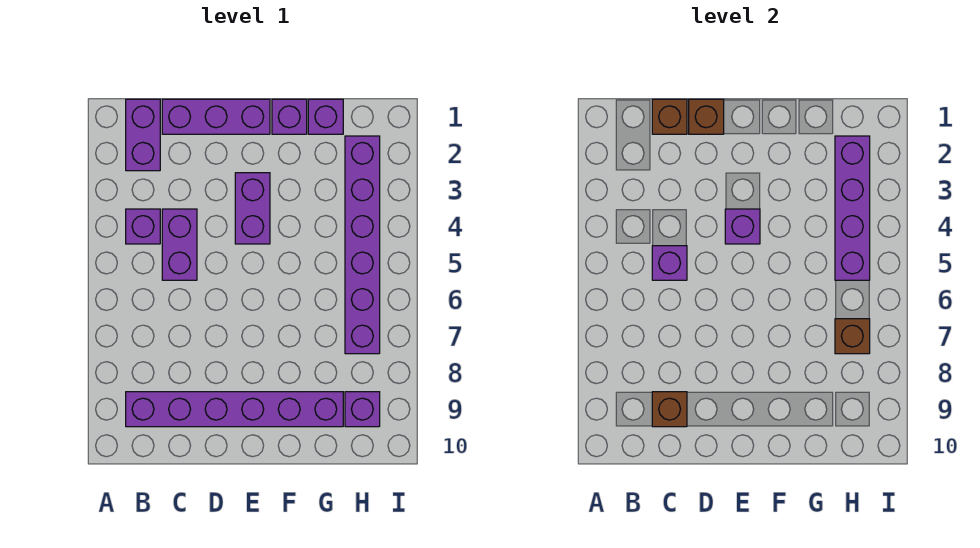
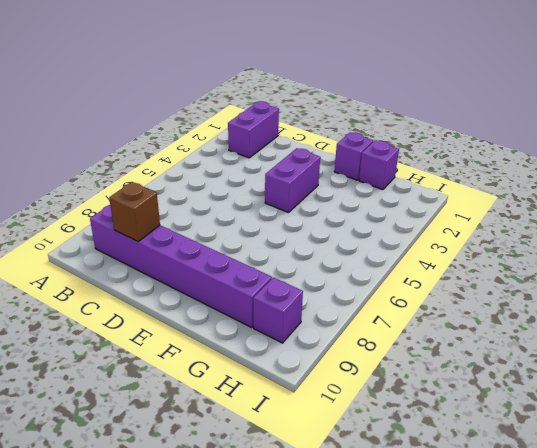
none -> purple brick B4 level 1
none -> purple brick C1:E1 level 1
none -> purple brick C4:C5 level 1

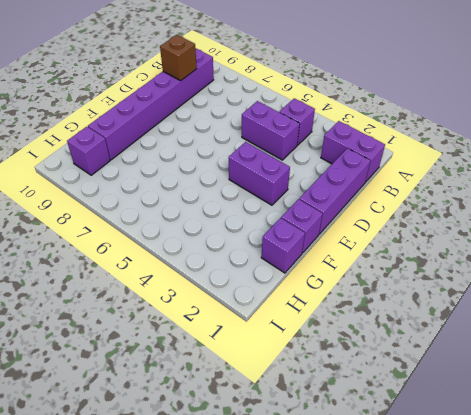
none -> purple brick H2:H7 level 1
none -> brown brick C1 level 2
none -> purple brick C5 level 2

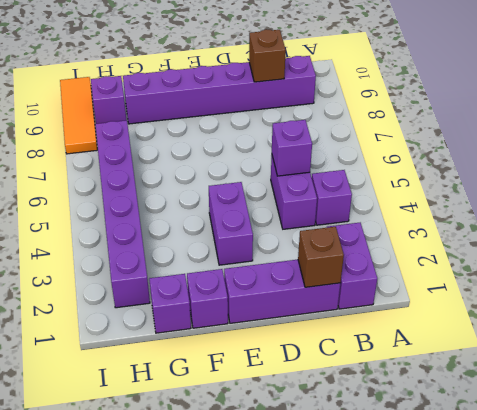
orange tile I8:I10 level 1 -> none
none -> brown brick D1 level 2
none -> purple brick E4 level 2
none -> purple brick H2:H5 level 2

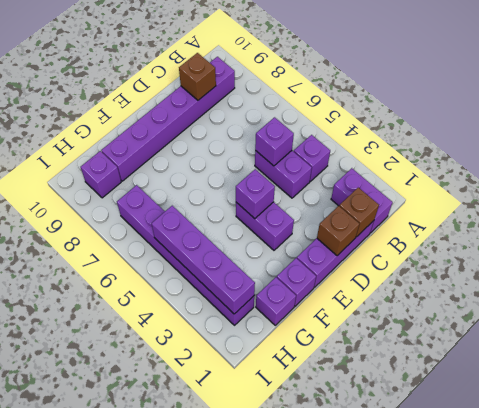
none -> brown brick H7 level 2

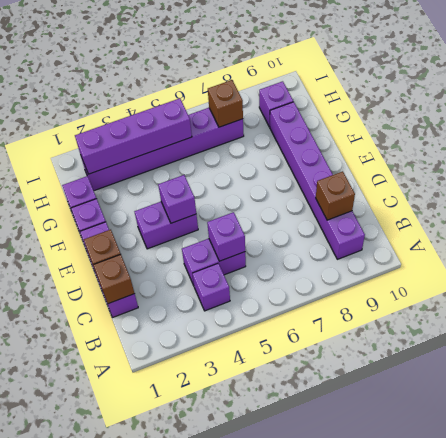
none -> purple brick B1:B2 level 1

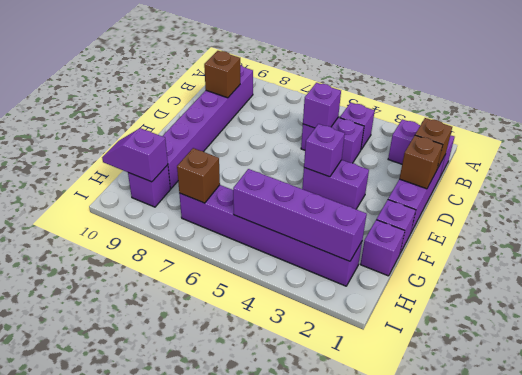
purple slope H9:H10 level 2 top 9 -> none

